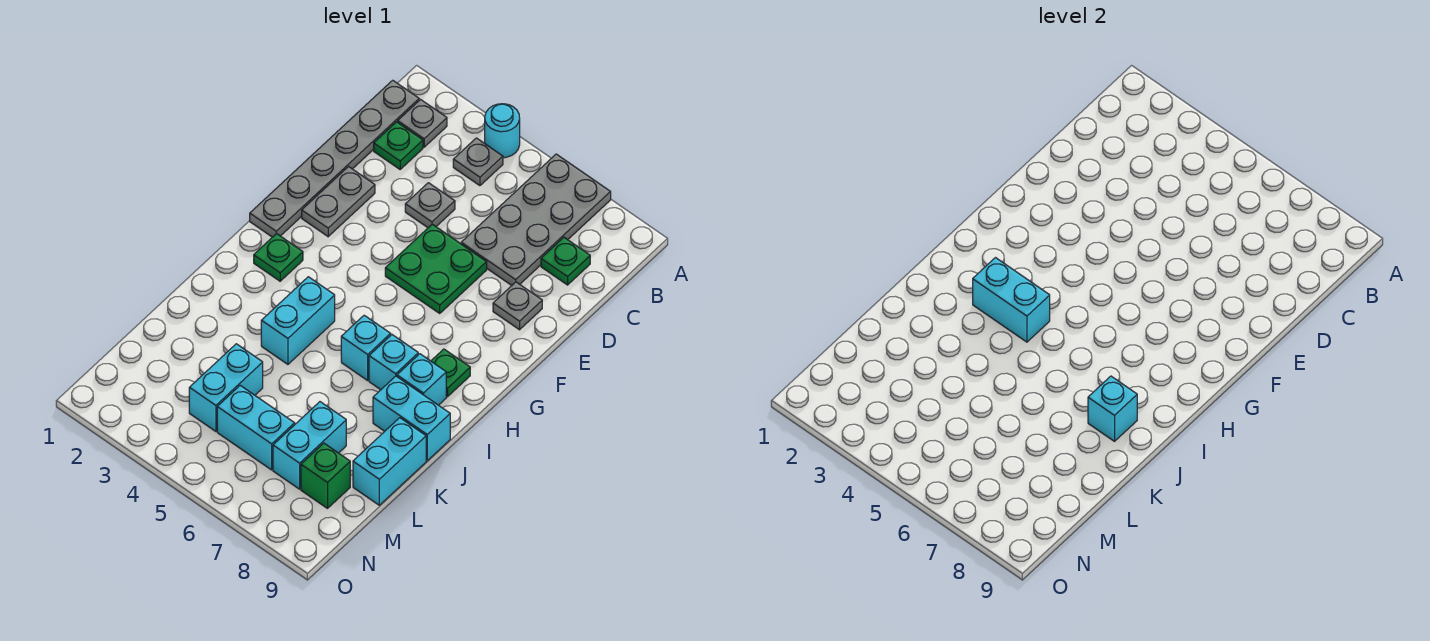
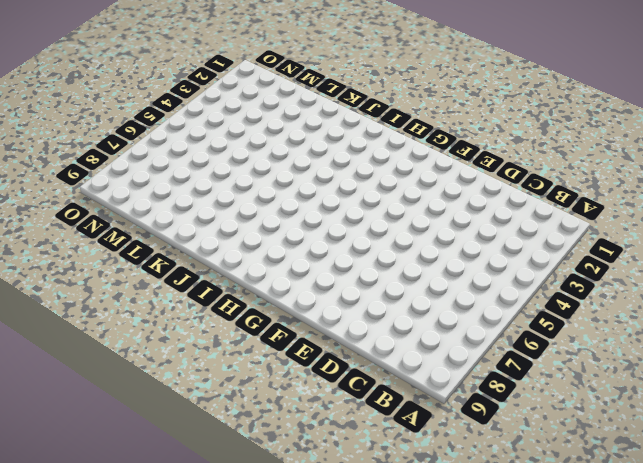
none -> cyan round brick A4 level 1
none -> grey plate A6:D7 level 1
none -> grey plate B1:G1 level 1

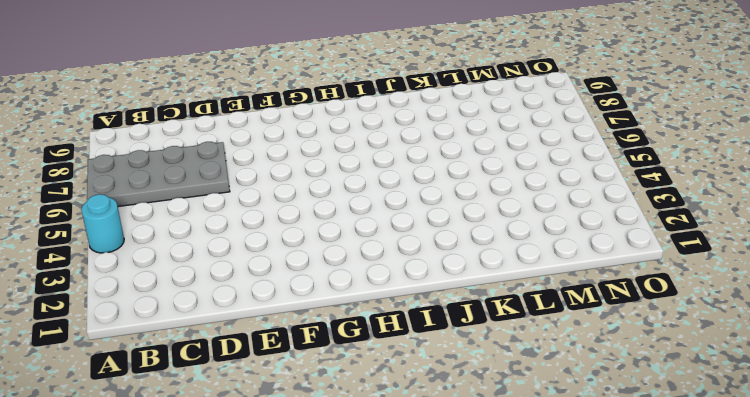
none -> grey plate B1:G1 level 1
none -> grey plate B2 level 1
none -> grey plate B4 level 1

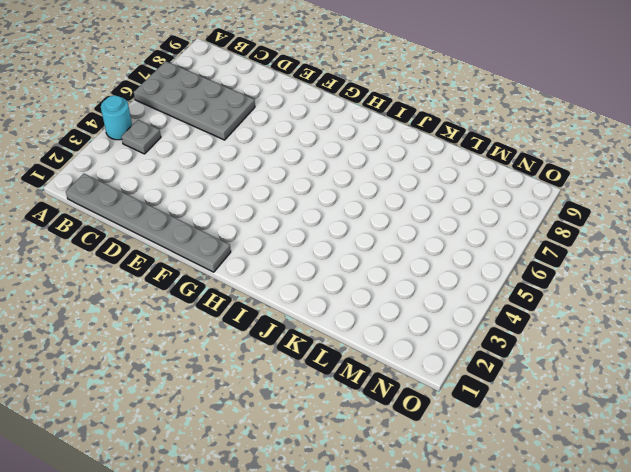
none -> grey plate B2 level 1
none -> green plate C2 level 1
none -> green plate C8 level 1

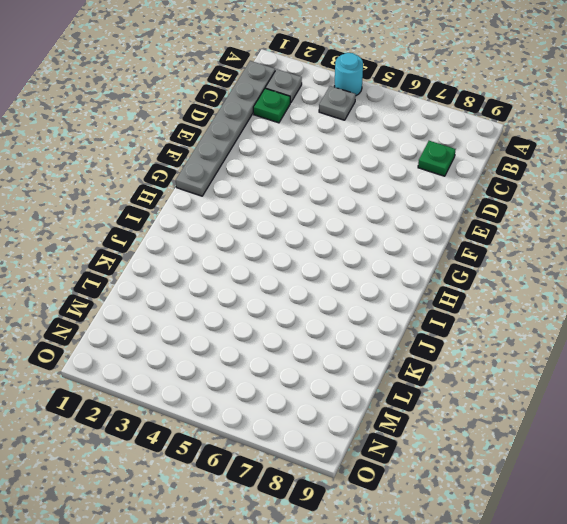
none -> grey plate A6:D7 level 1
none -> grey plate D4 level 1
none -> grey plate E2:F2 level 1

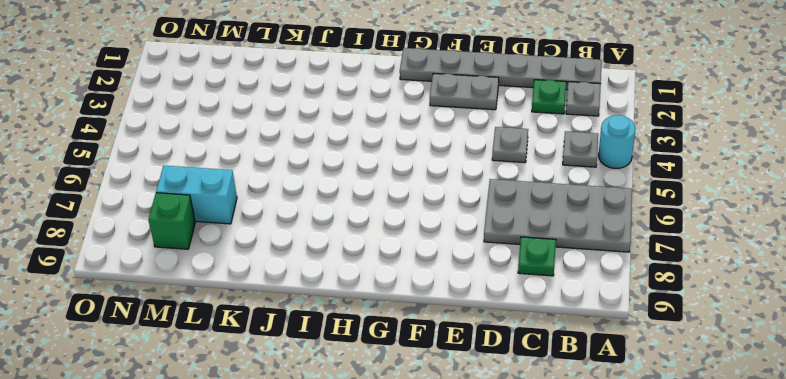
none -> green plate E5:F6 level 1
none -> grey plate E8 level 1
none -> green plate H2 level 1

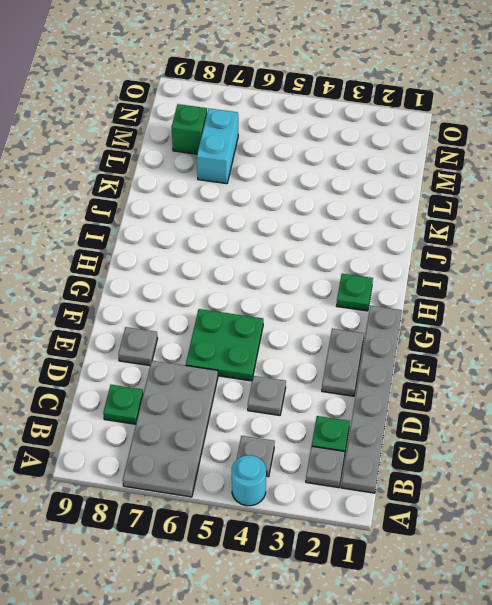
none -> green plate H8 level 1
none -> cyan brick I4:J4 level 1
none -> cyan brick I6 level 1

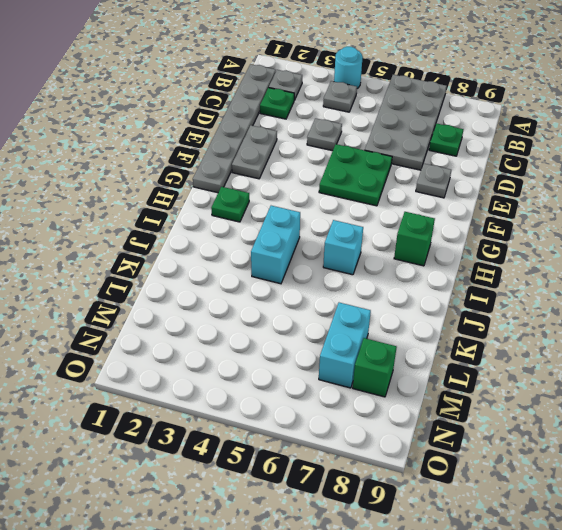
green brick H8 level 1 -> green plate H8 level 1
none -> cyan brick I7 level 1
none -> cyan brick I8 level 1
none -> cyan brick J8:J9 level 1

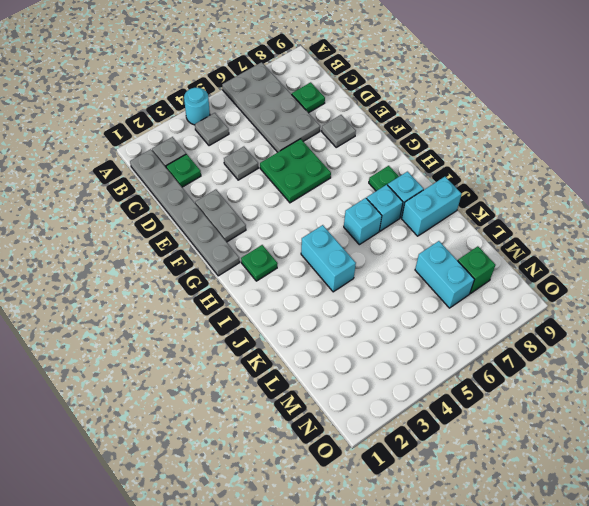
none -> cyan brick K9:L9 level 1
none -> cyan brick L4:M4 level 1
none -> cyan brick M5:M6 level 1

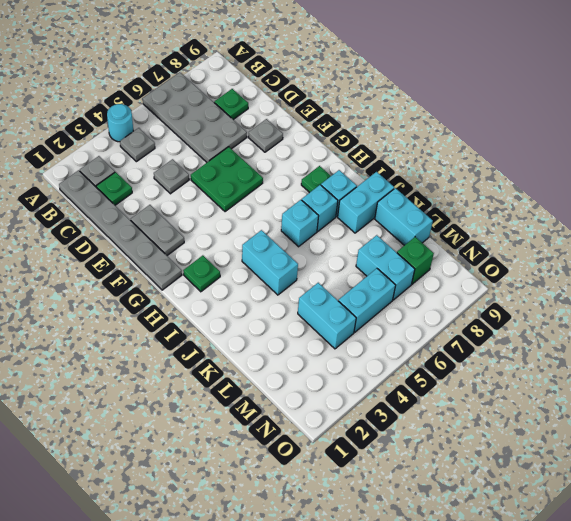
none -> cyan brick I3:I4 level 2
none -> cyan brick J8 level 2

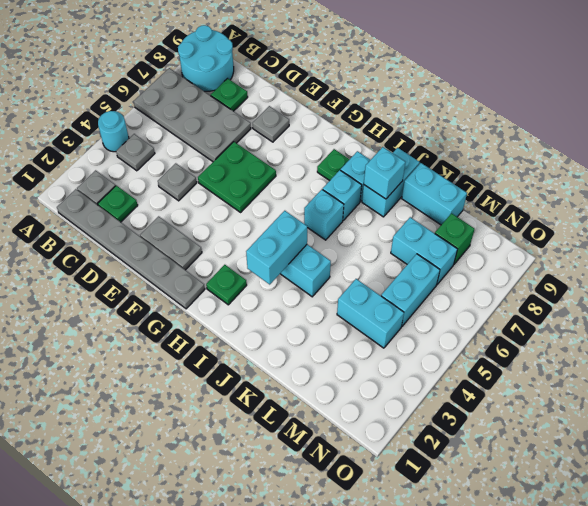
cyan round brick A8:B9 level 1 -> none

